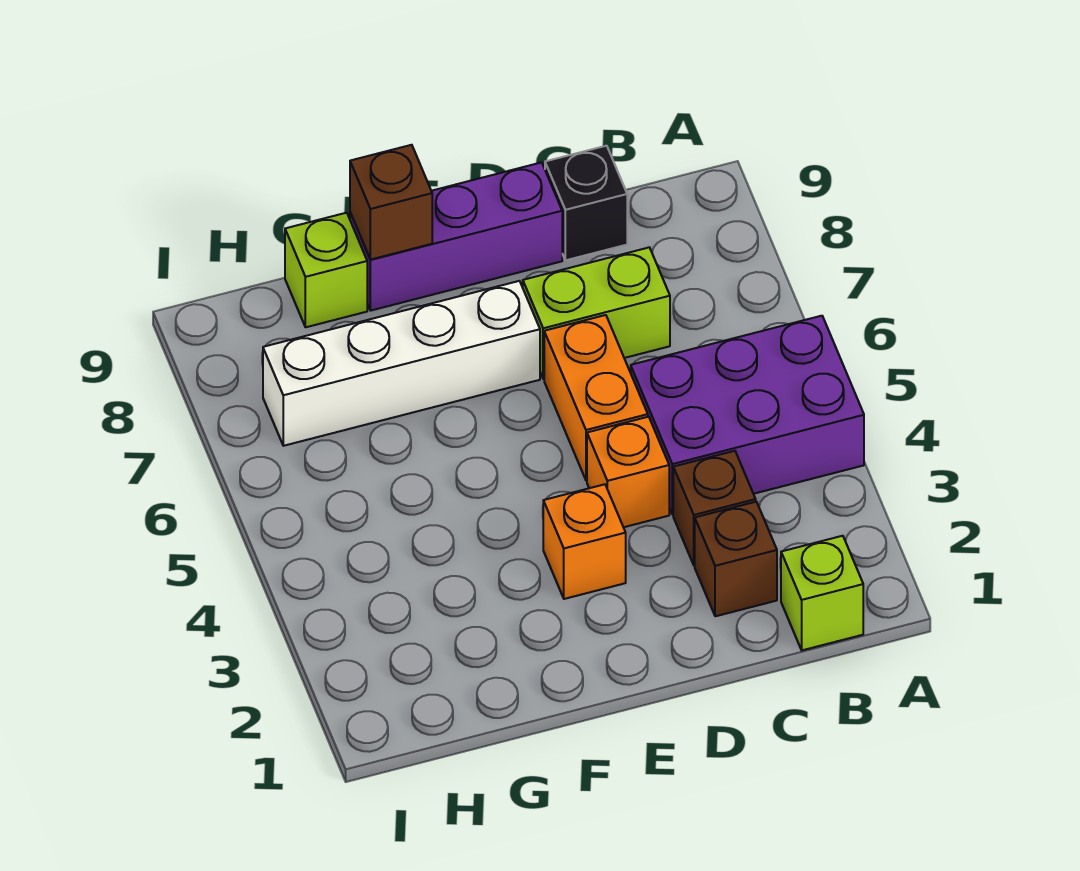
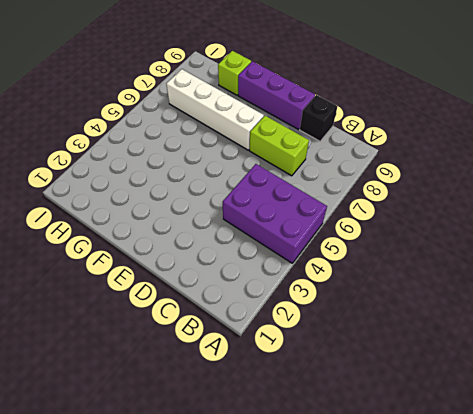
none -> lime brick B1 level 1
none -> brown brick C2 level 1
none -> brown brick C3 level 1

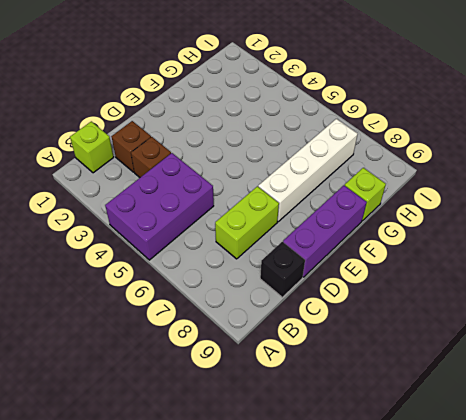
none -> orange brick D4 level 1
none -> orange brick D5:D6 level 1
none -> orange brick E3 level 1

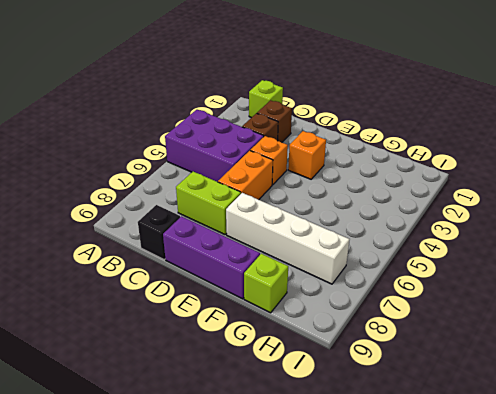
none -> brown brick F9 level 2

